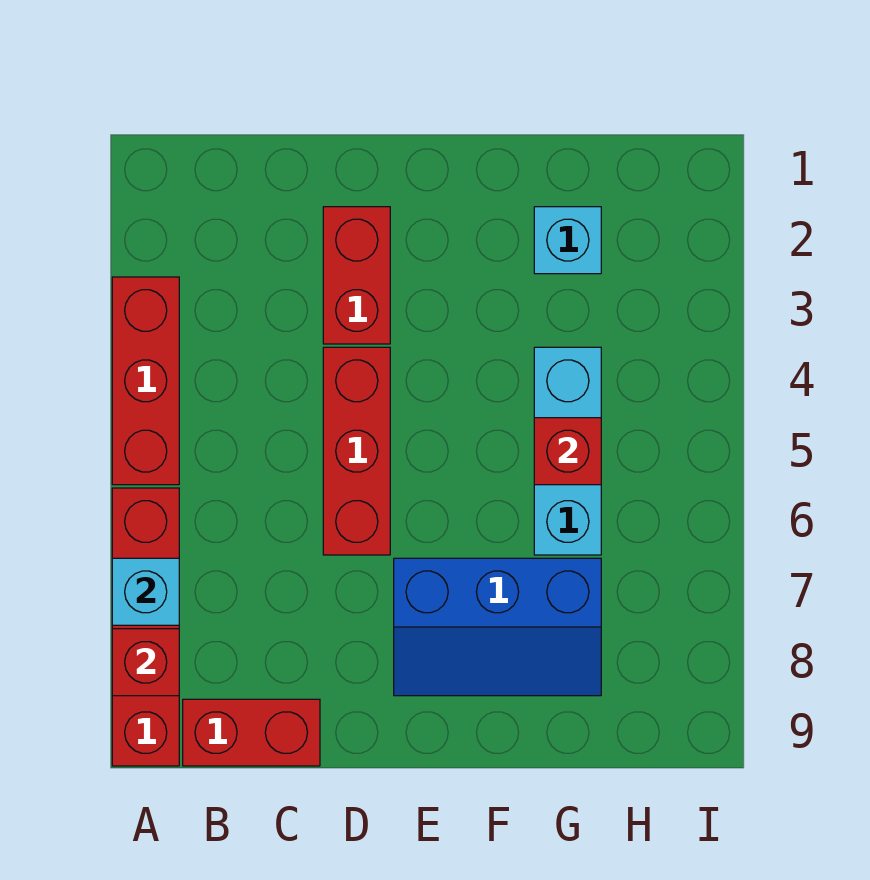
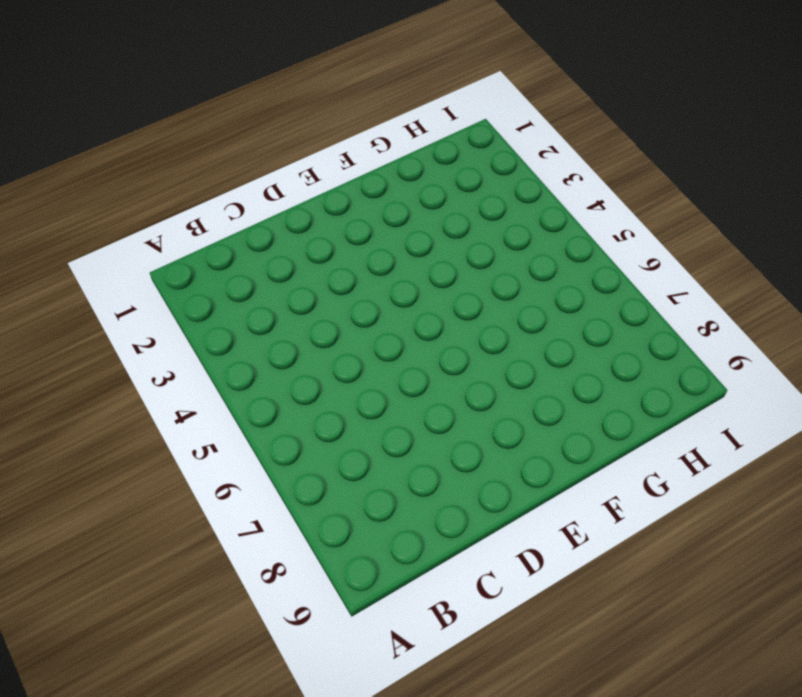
none -> red brick A3:A5 level 1
none -> red brick A6:A9 level 1

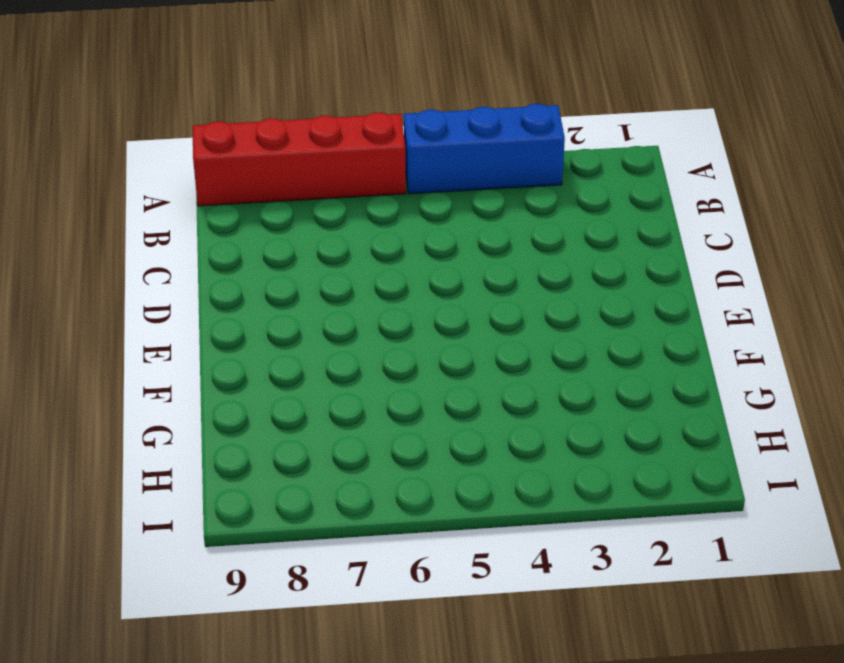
blue brick A3:A5 level 1 -> red brick A3:A5 level 1
none -> red brick B9:C9 level 1
none -> red brick D2:D3 level 1

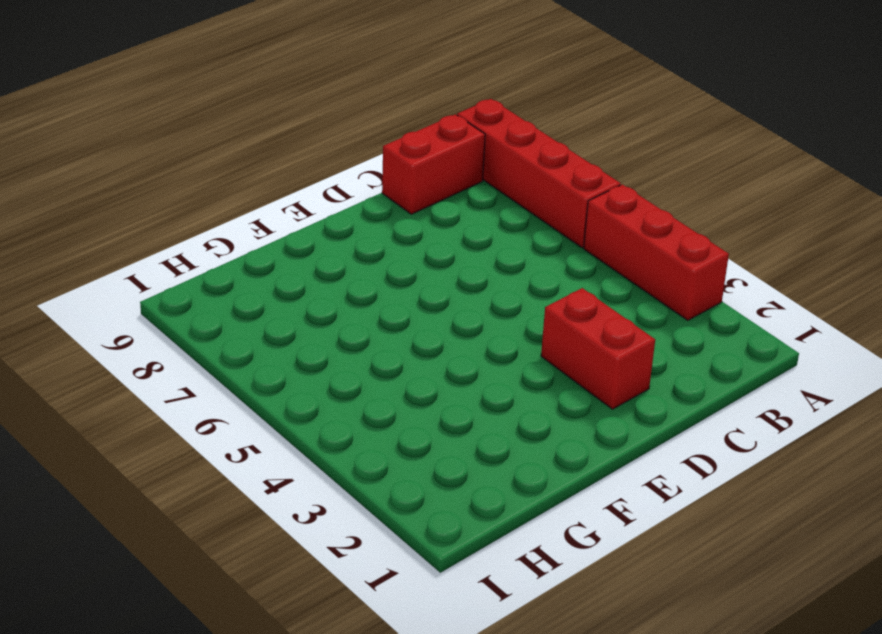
none -> red brick D4:D6 level 1
none -> blue slope E7:G8 level 1 top 7

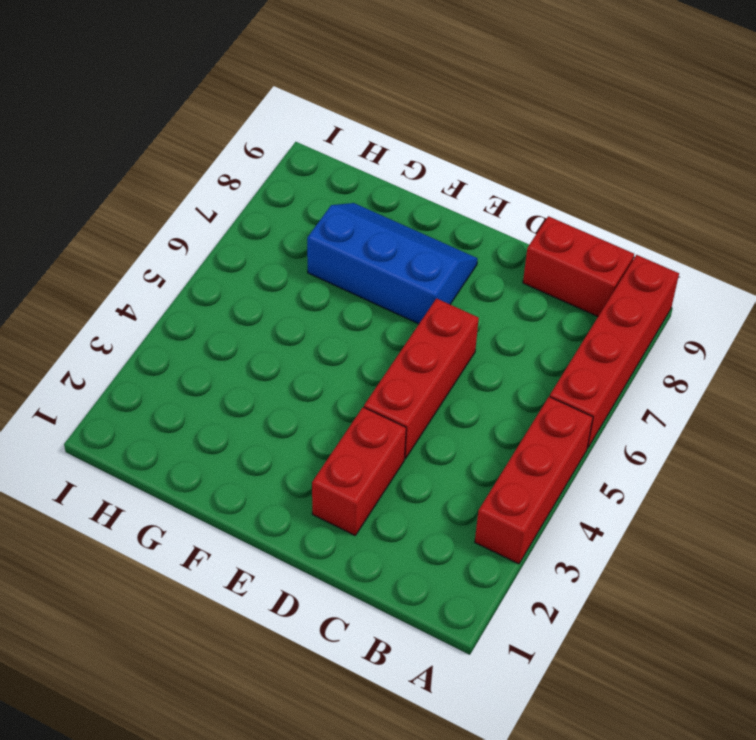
none -> cyan brick G2 level 1
none -> cyan brick G4:G6 level 1

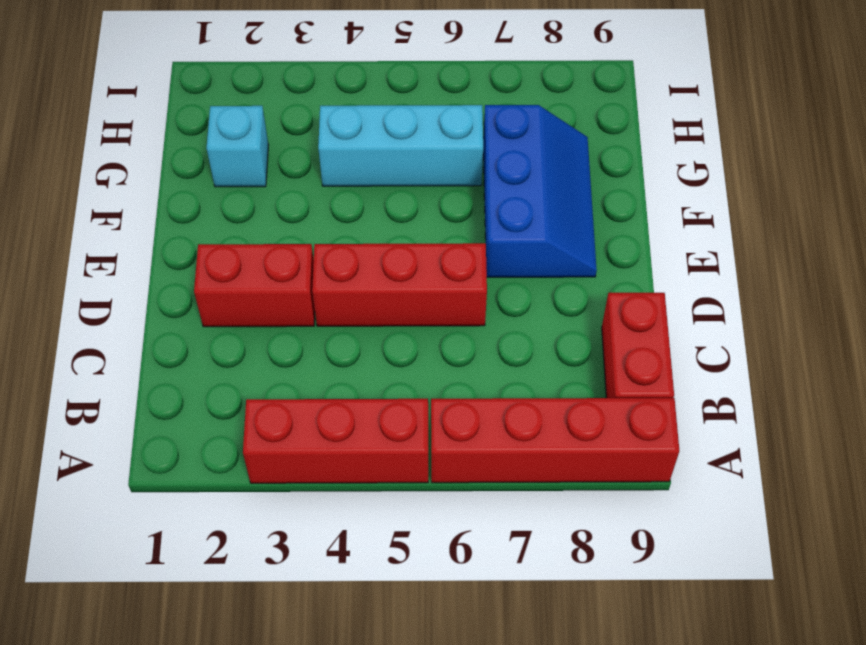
none -> cyan brick A7 level 2
none -> red brick A8 level 2

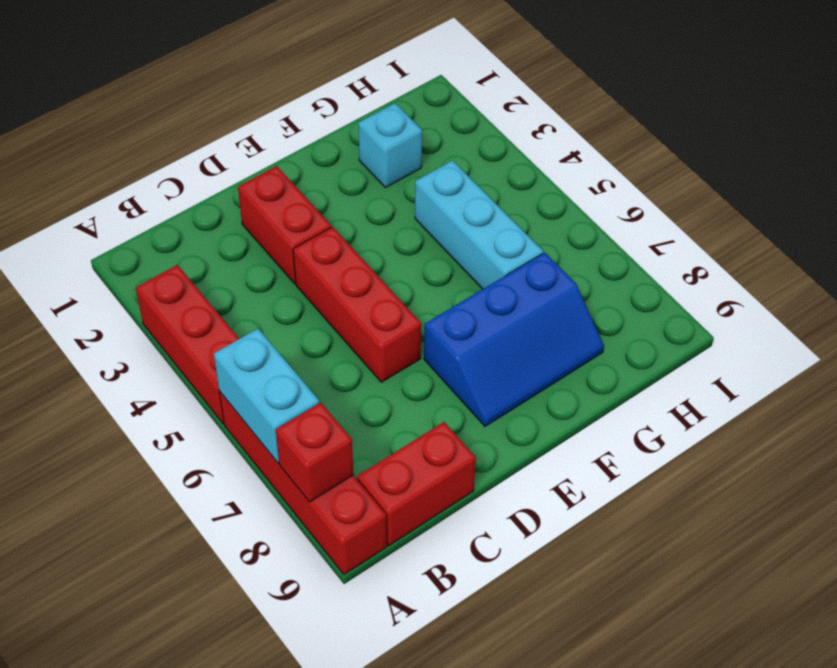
cyan brick A6:A7 level 2 -> cyan brick A7 level 2
none -> red brick G5 level 2

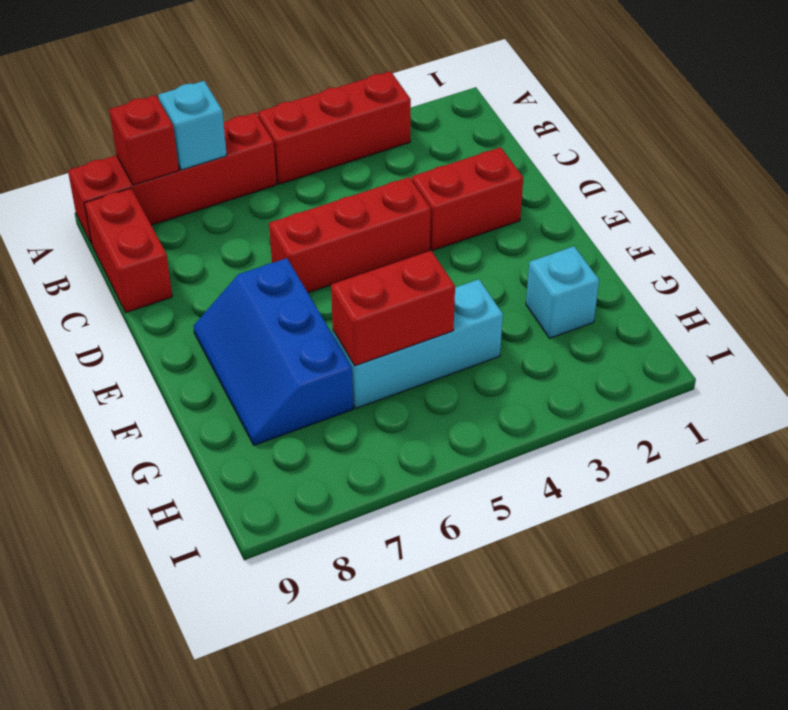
red brick G5:G6 level 2 -> red brick G5 level 2

